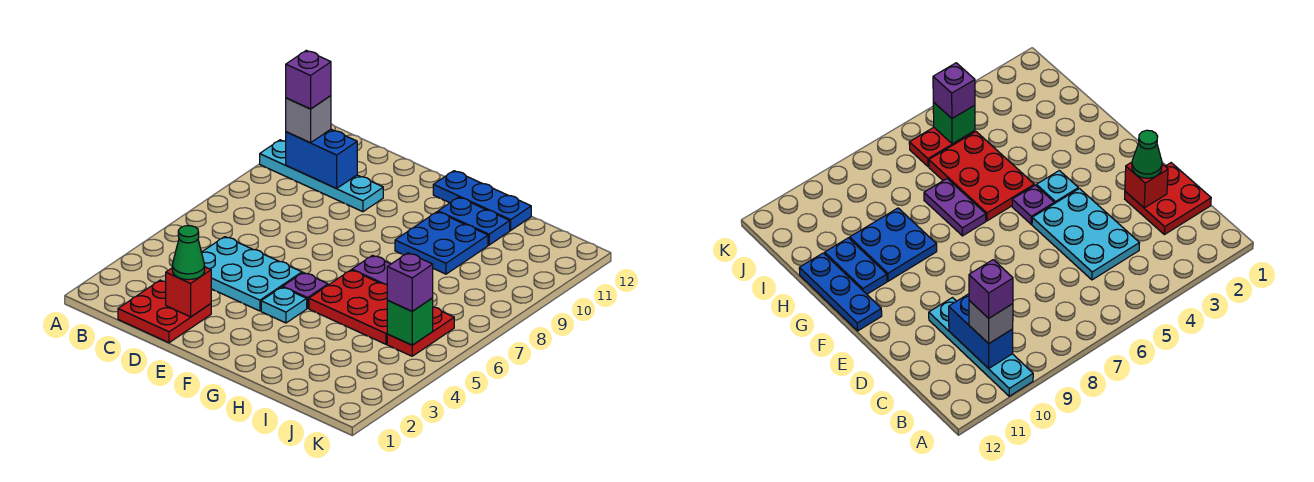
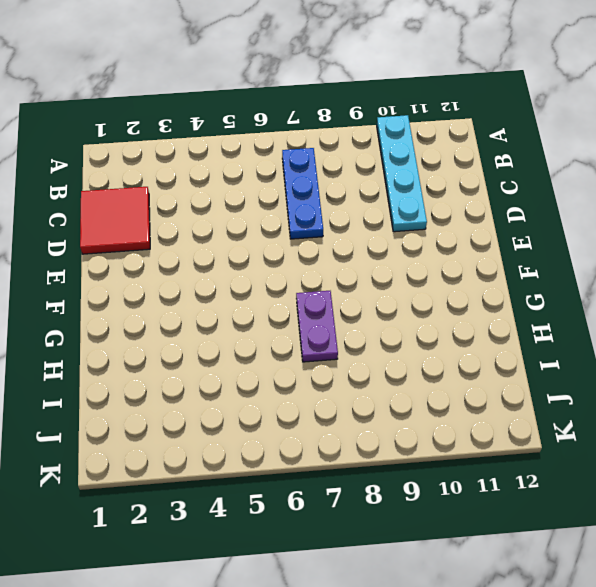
blue plate B7:D7 level 1 -> blue plate F12:H12 level 1
red tile C1:D2 level 1 -> red plate C1:D2 level 1
none -> cyan plate C4:E5 level 1
none -> cyan plate F4 level 1
none -> purple plate F5 level 1

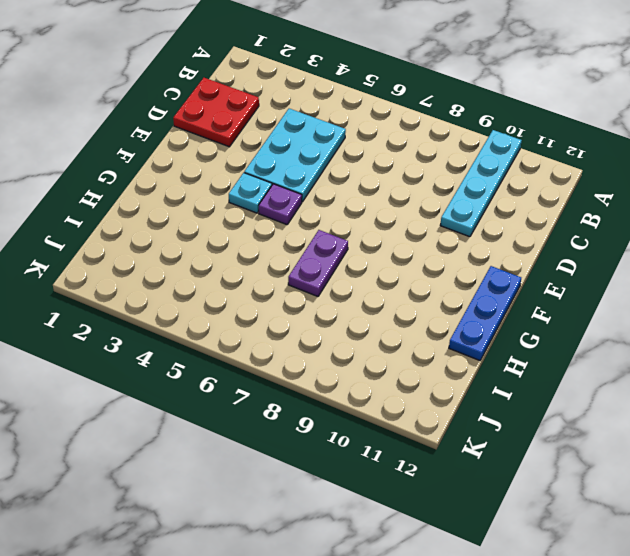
none -> red plate G5:I6 level 1
none -> blue plate G9:H10 level 1
none -> blue plate G11:H11 level 1

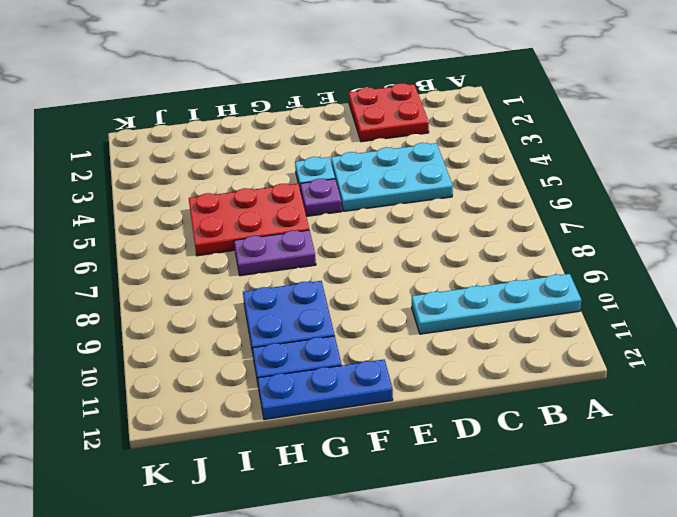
none -> red plate J5:J6 level 1
none -> blue brick B10:C10 level 2
none -> red brick D2 level 2

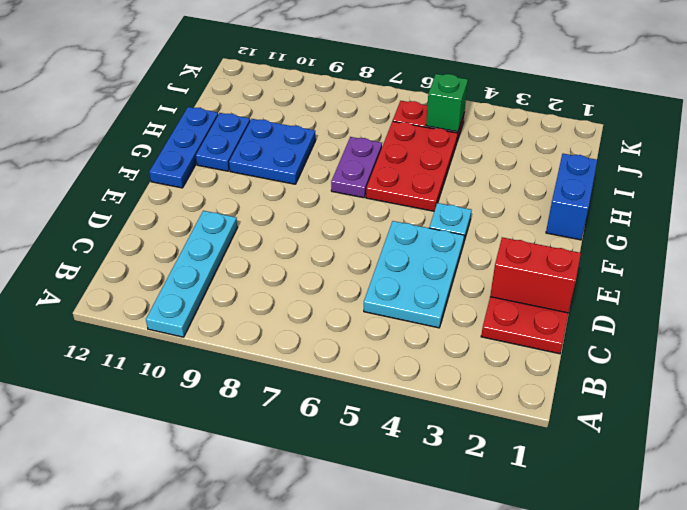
red brick D1:D2 level 2 -> red brick D2 level 2
blue brick G1:H1 level 1 -> blue brick B10:C10 level 2
none -> purple plate F5 level 1
none -> grey brick B10 level 3
none -> green cone D2 level 3

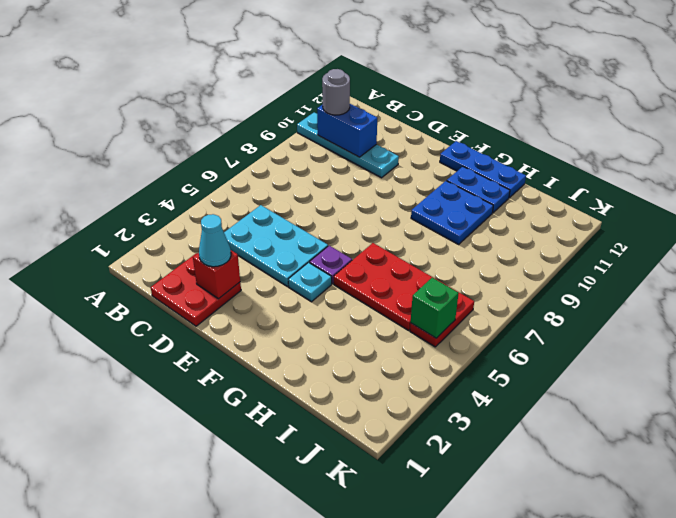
grey round brick B10 level 3 -> grey brick B10 level 3
cyan cone D2 level 3 -> green cone D2 level 3
none -> purple plate G7:H7 level 1
none -> purple brick J5 level 3
none -> purple brick B10 level 4

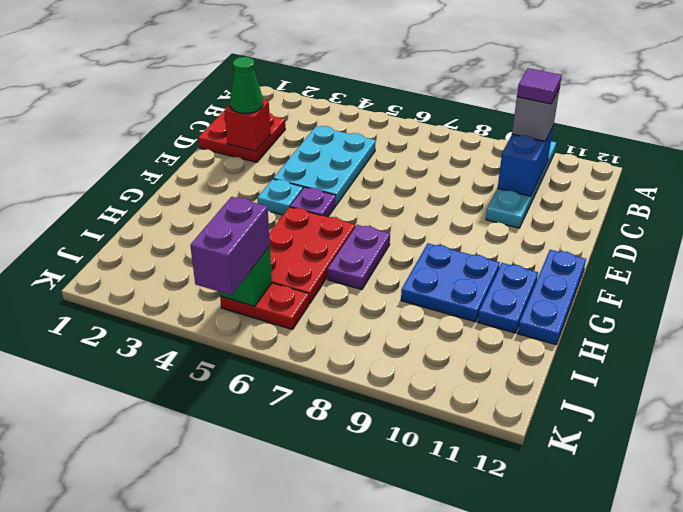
purple tile B10 level 4 -> purple brick B10 level 4
purple brick J5:K5 level 3 -> purple brick J5 level 3

